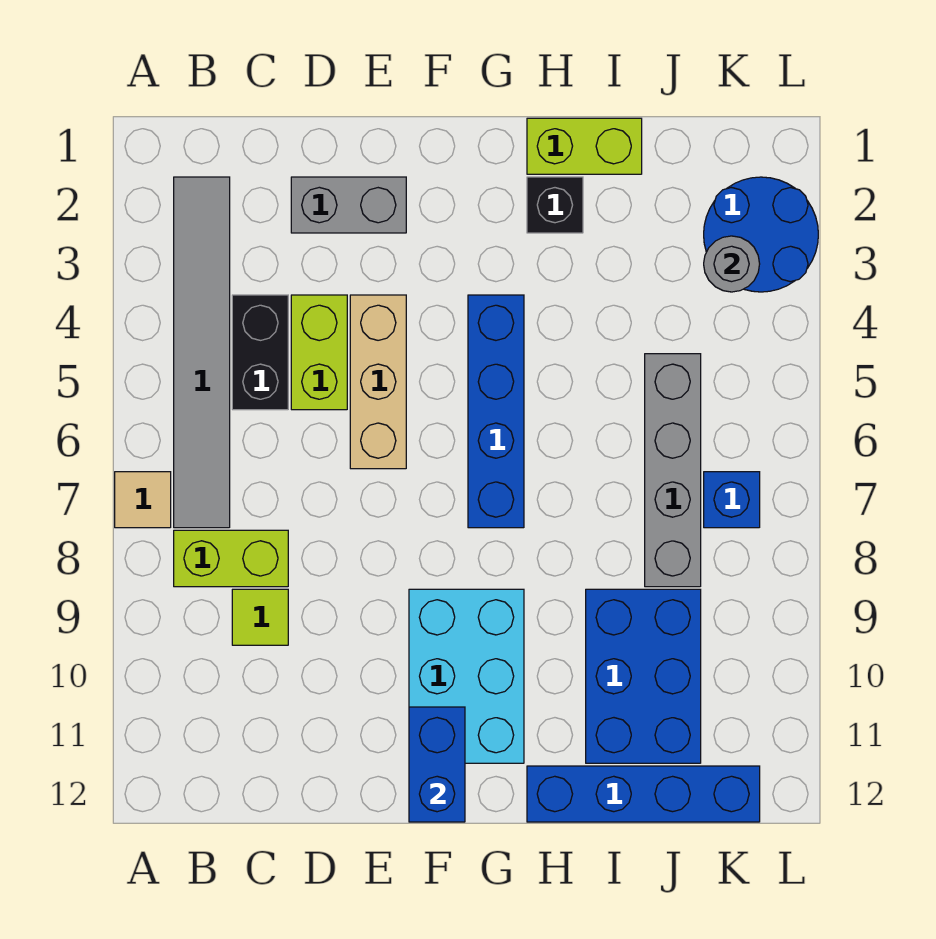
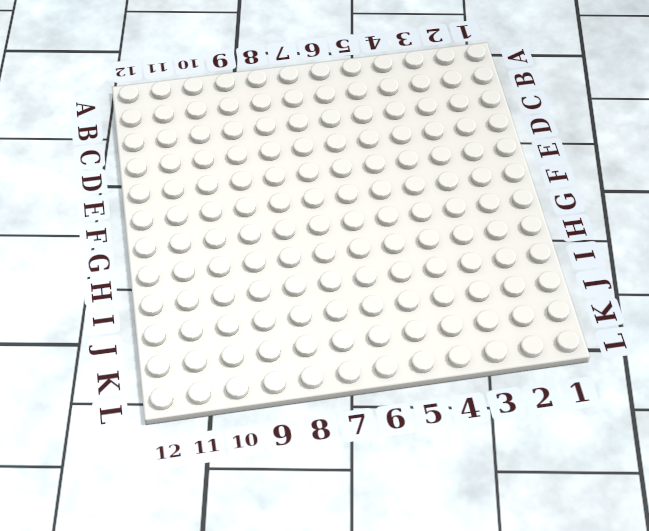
none -> tan tile A7 level 1
none -> grey tile B2:B7 level 1
none -> lime brick B8:C8 level 1

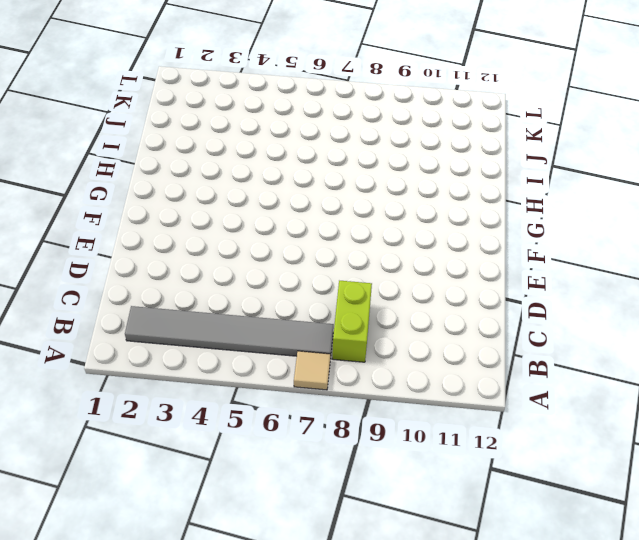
none -> black brick C4:C5 level 1
none -> lime tile C9 level 1
none -> grey brick D2:E2 level 1

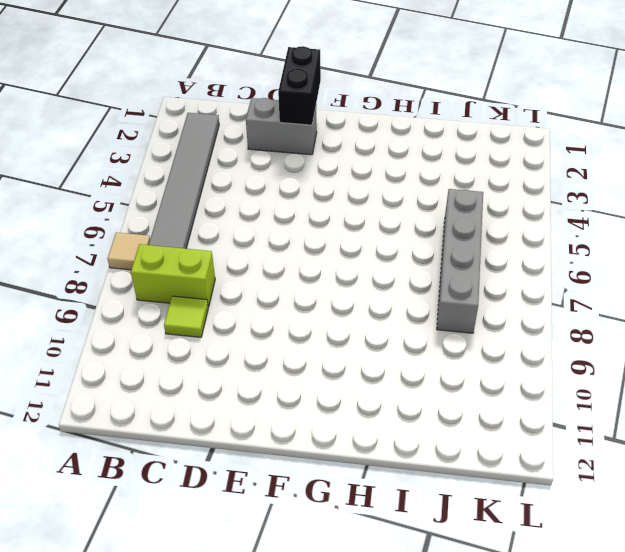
black brick E1:E2 level 2 -> black brick C4:C5 level 1
none -> lime brick D4:D5 level 1
none -> tan brick E4:E6 level 1
none -> cyan brick F9:G11 level 1

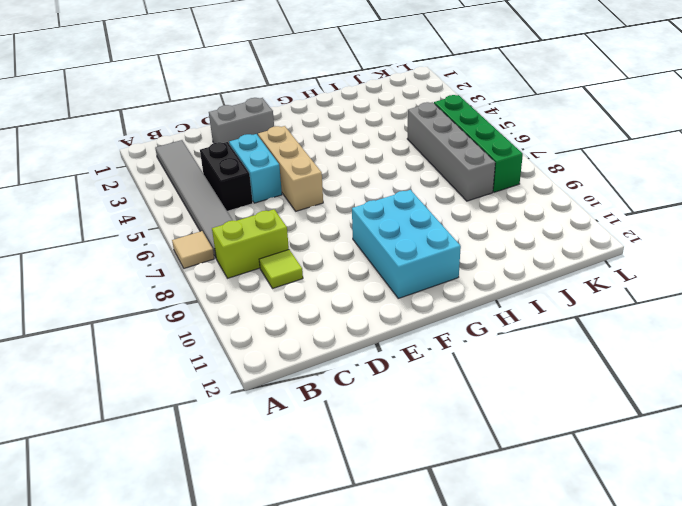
cyan brick D4:D5 level 1 -> lime brick D4:D5 level 1
green brick K5:K8 level 1 -> blue brick K7 level 1
none -> blue brick G4:G7 level 1
none -> lime brick H1:I1 level 1
none -> black brick H2 level 1

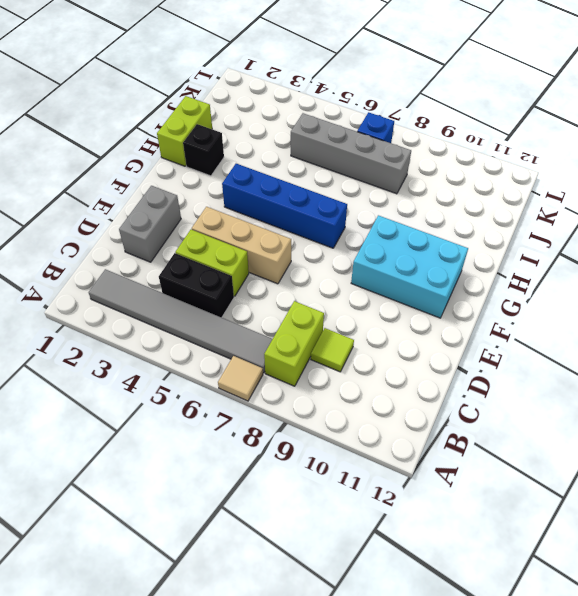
none -> blue brick H12:K12 level 1
none -> blue brick I9:J11 level 1
none -> blue round brick K2:L3 level 1

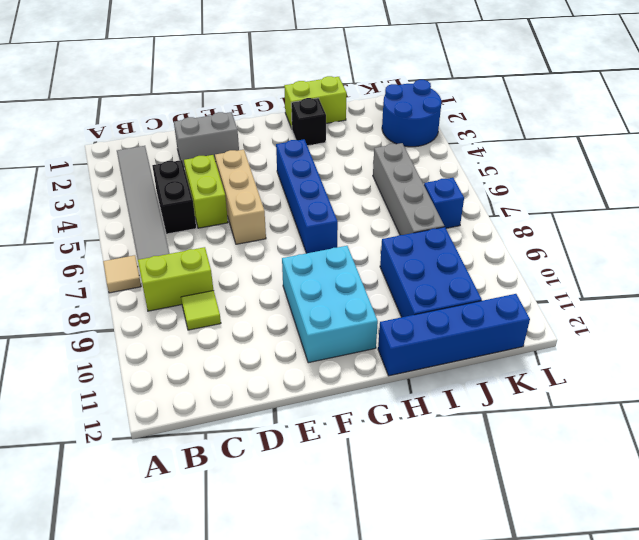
none -> blue brick F11:F12 level 2
none -> grey round brick K3 level 2

